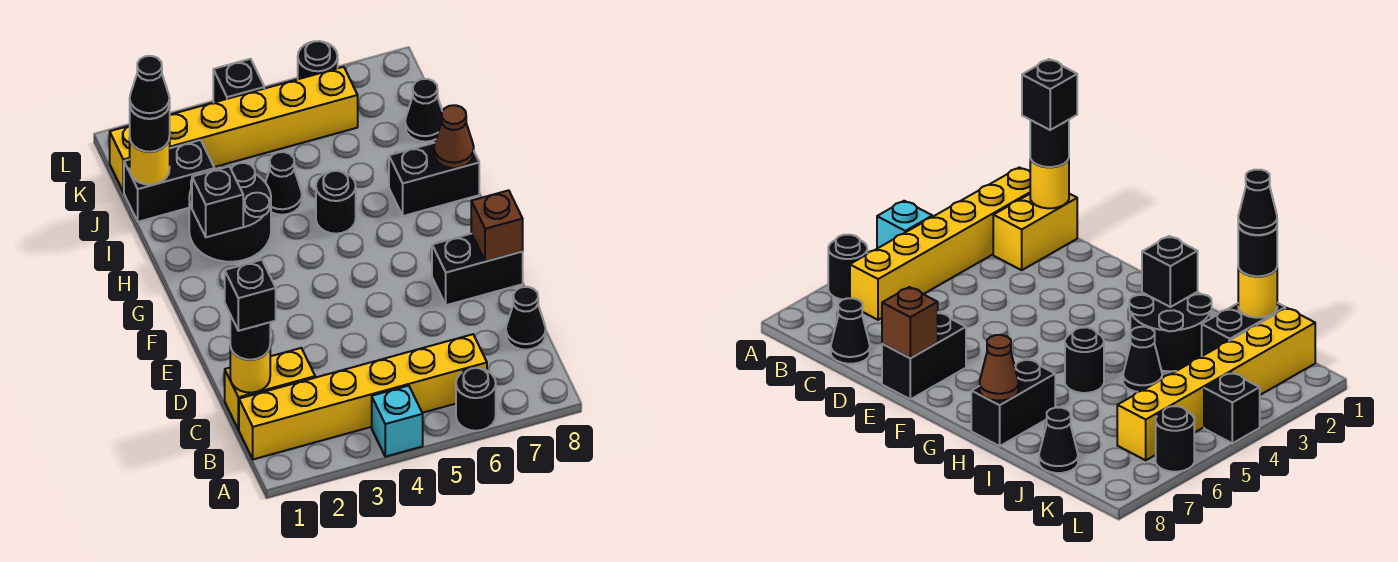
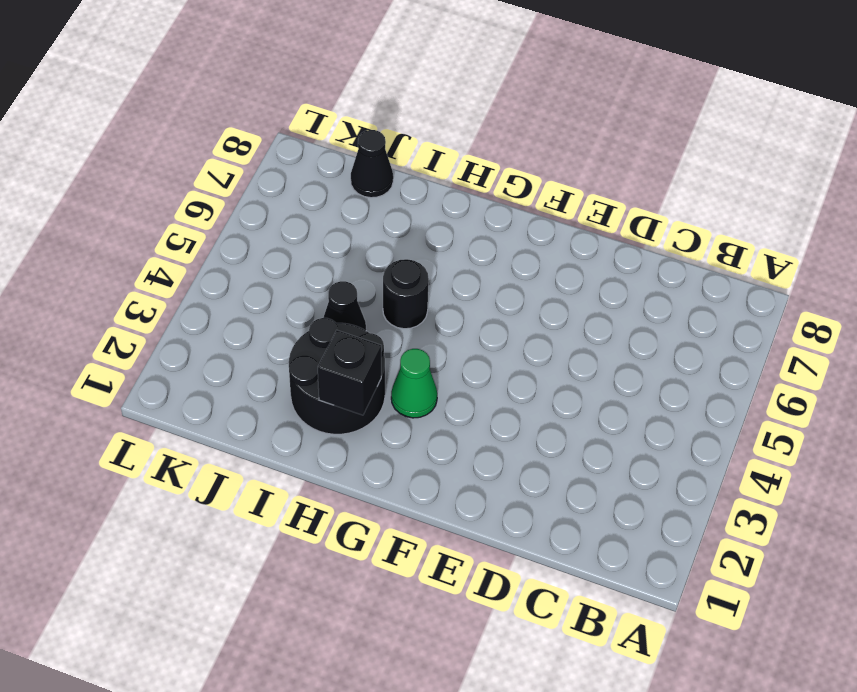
green cone G3 level 1 -> none
none -> cyan brick A4 level 1
none -> black round brick A6 level 1
none -> yellow brick B1:B6 level 1

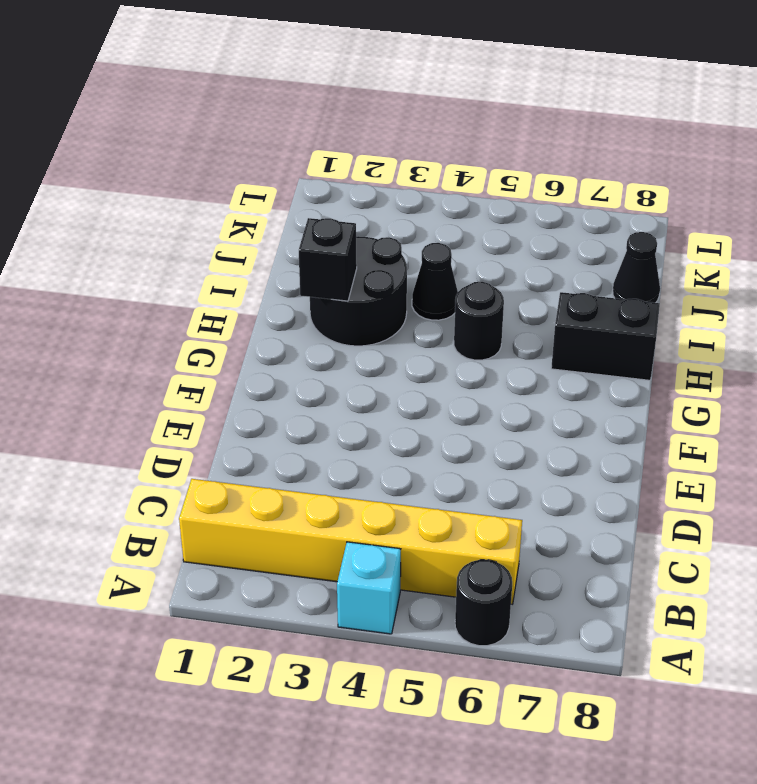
none -> yellow brick C1:C2 level 1
none -> black cone C8 level 1
none -> black brick E7:E8 level 1

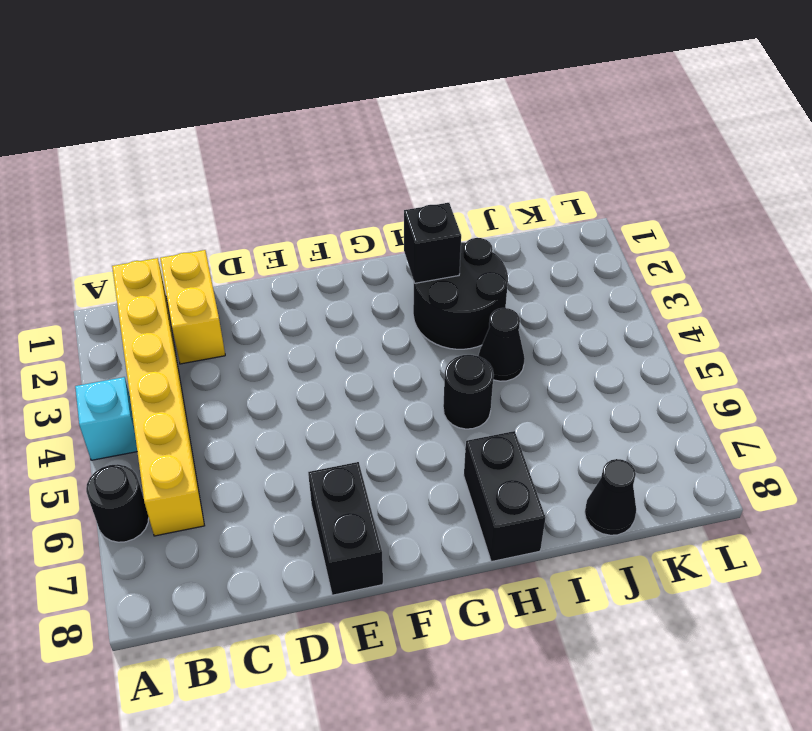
none -> black cone C8 level 1
none -> black brick J1:J2 level 1
none -> yellow brick K1:K6 level 1

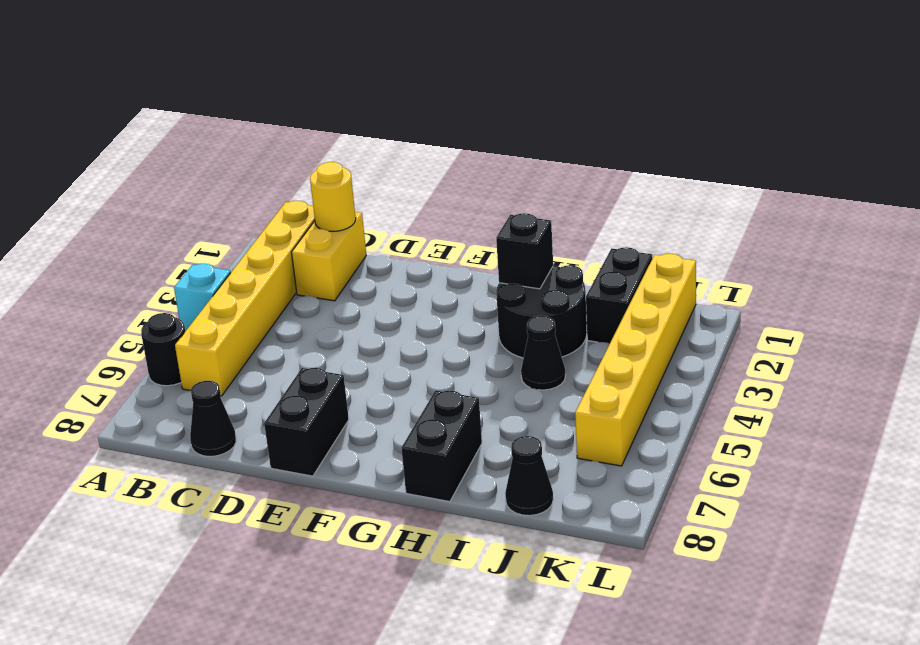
none -> black round brick H5 level 1
none -> black brick L4 level 1
none -> black round brick L6 level 1

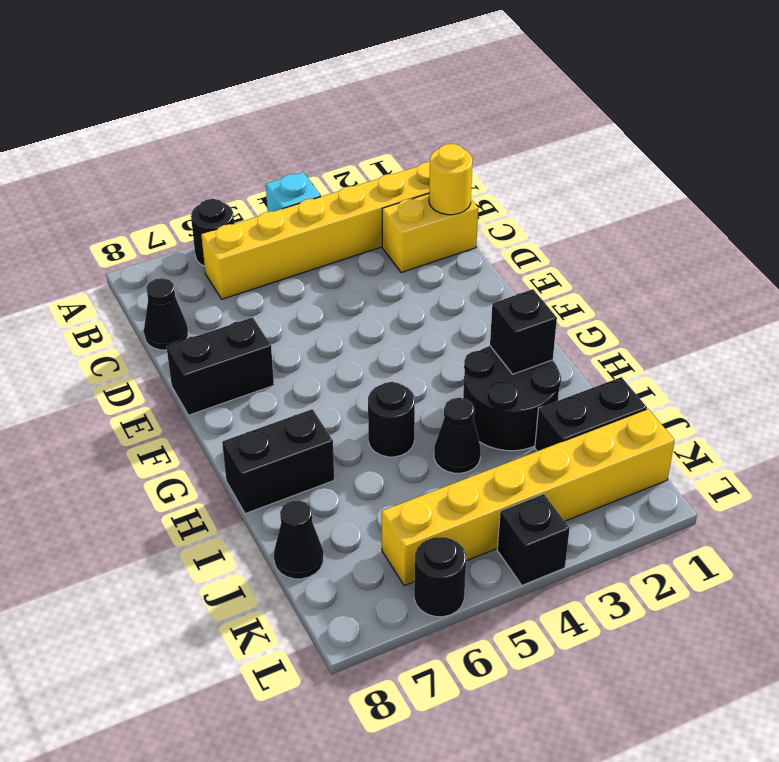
none -> brown brick E8 level 2
none -> brown cone H8 level 2
none -> yellow round brick J1 level 2

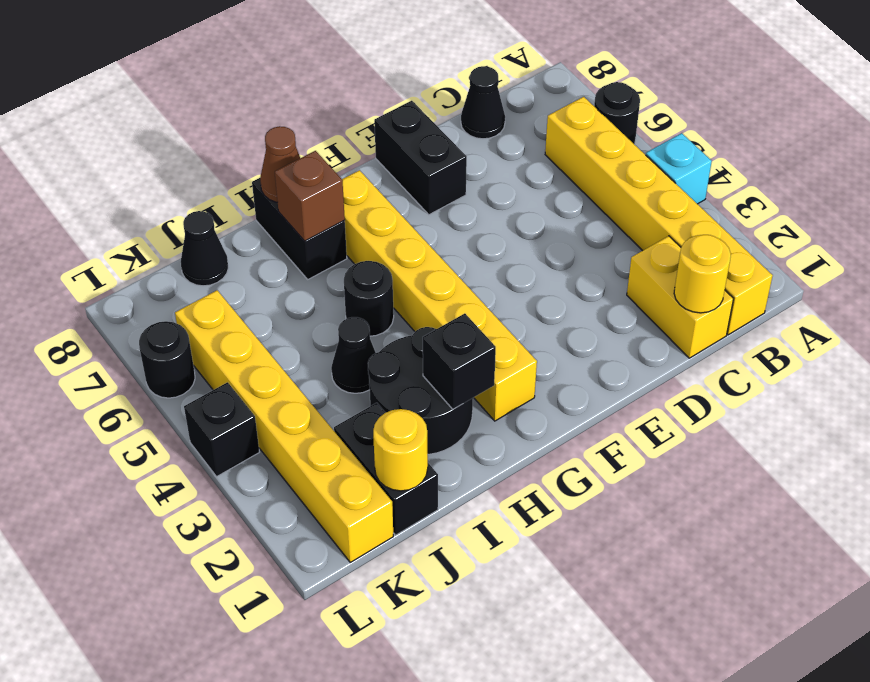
yellow brick G2:G7 level 1 -> none
brown brick H7 level 2 -> brown brick E8 level 2
none -> black round brick C1 level 3
none -> black round brick J1 level 3
none -> black brick C1 level 4

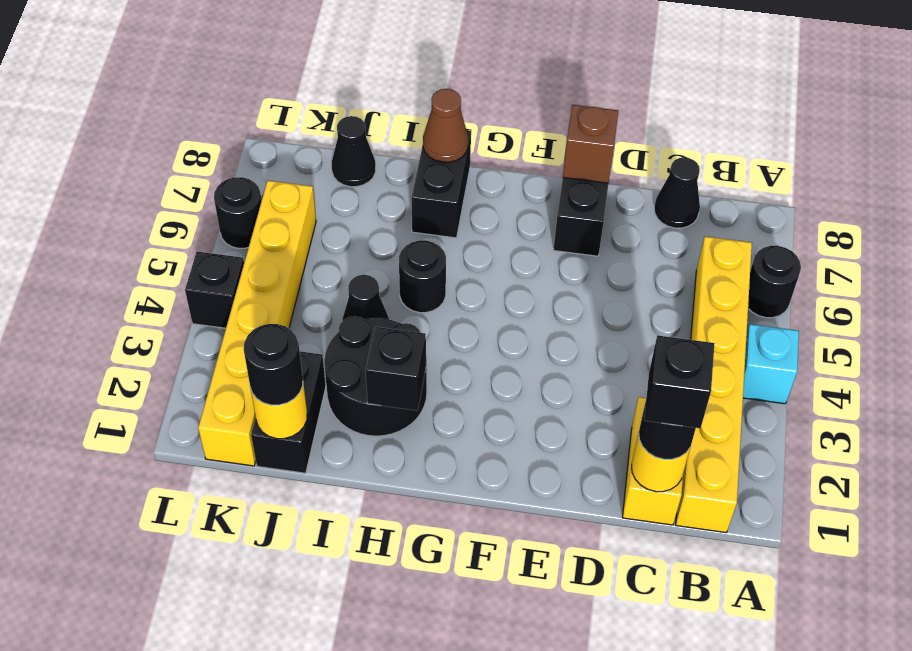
none -> black cone J1 level 4

